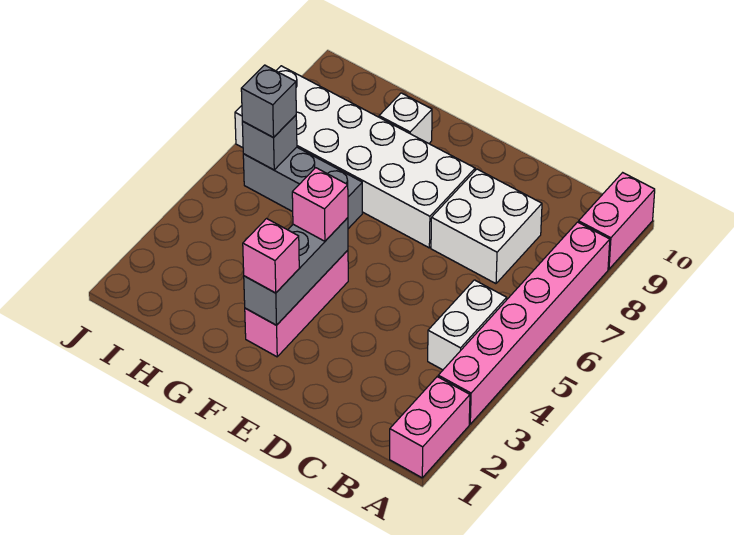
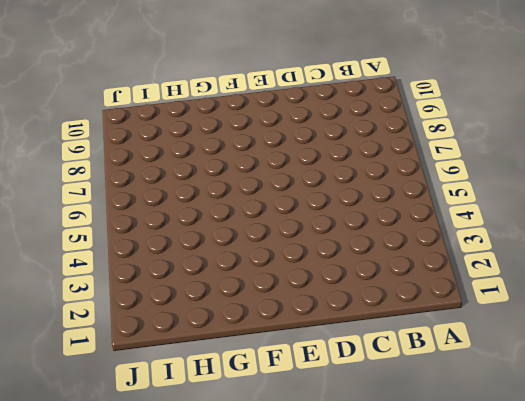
none -> pink brick A1:A2 level 1
none -> pink brick A3:A8 level 1
none -> pink brick A9:A10 level 1

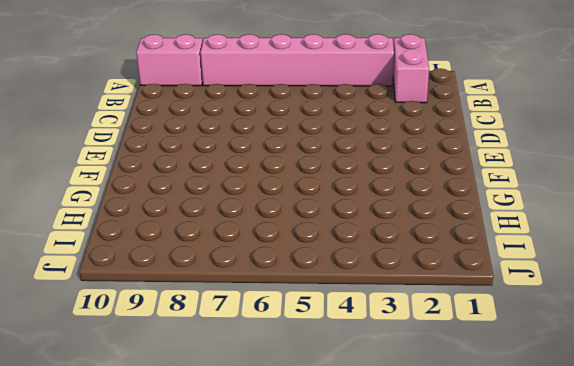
pink brick A2:B2 level 1 -> pink brick A1:A2 level 1
none -> white brick B4:B5 level 1
none -> white brick C7:D8 level 1
none -> white brick E7:J8 level 1

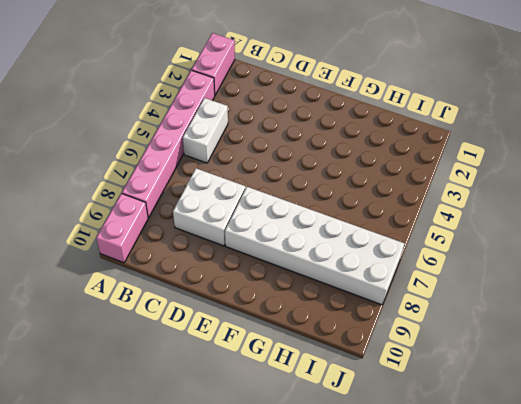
none -> pink brick F2:F4 level 1
none -> grey brick G6:I6 level 1
none -> white brick G9 level 1

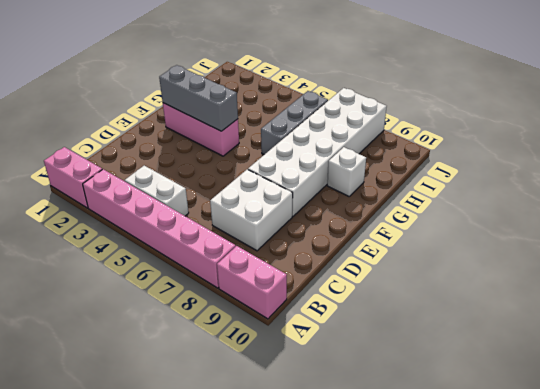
none -> grey brick I6 level 2
none -> pink brick F2 level 3
none -> pink brick F4 level 3

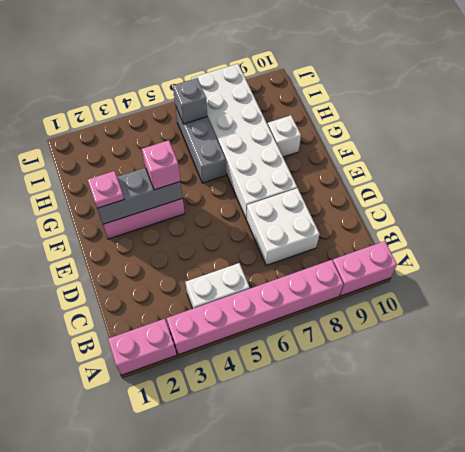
pink plate F2 level 3 -> pink brick F2 level 3
none -> grey brick I6 level 3

